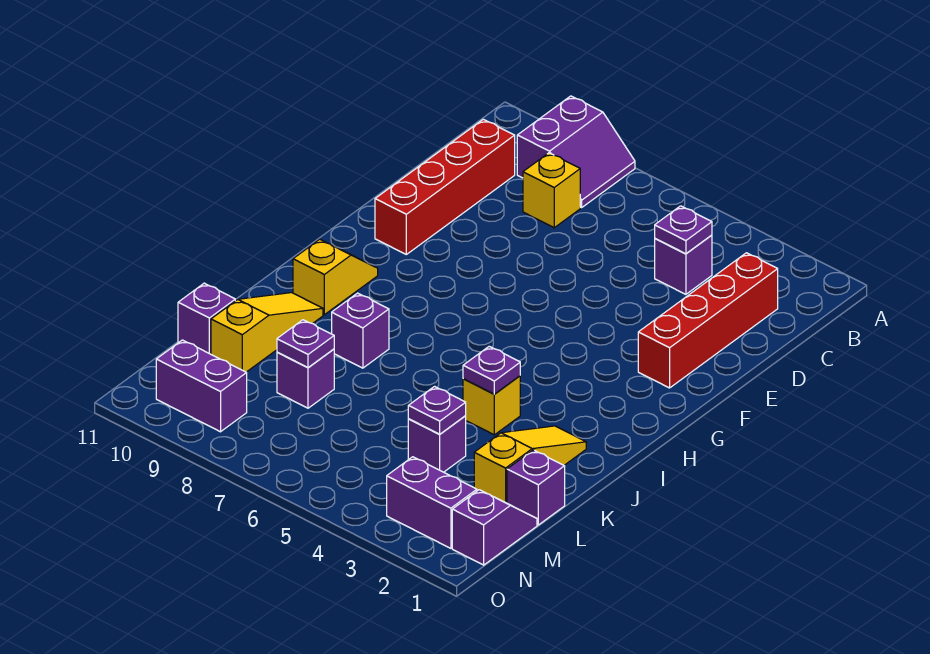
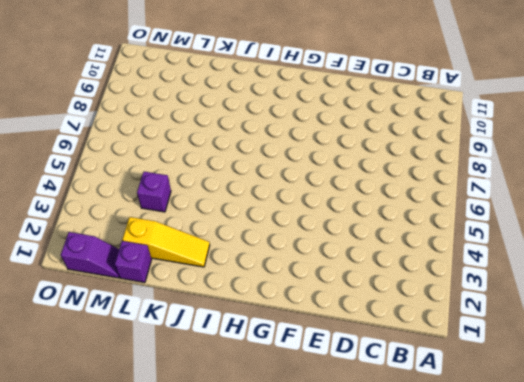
none -> purple slope A8:B9 level 1 top 9
none -> red brick C2:F2 level 1
none -> purple brick C4 level 1

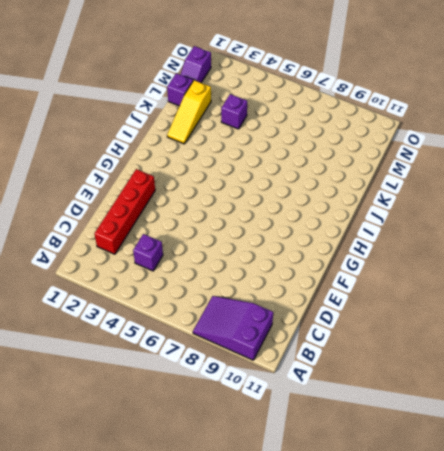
purple slope A8:B10 level 1 top 10 -> purple slope A8:B9 level 1 top 9
none -> yellow brick C8 level 1
none -> red brick C10:F10 level 1
none -> yellow slope H10:I10 level 1 top I

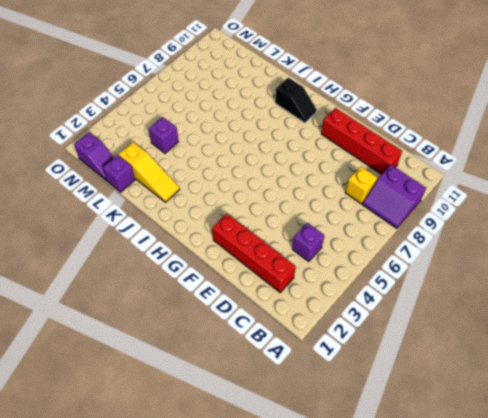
black slope H10:I10 level 1 top I -> yellow slope H10:I10 level 1 top I
none -> yellow brick J4 level 1
none -> purple brick J8 level 1
none -> yellow slope J10:L10 level 1 top L

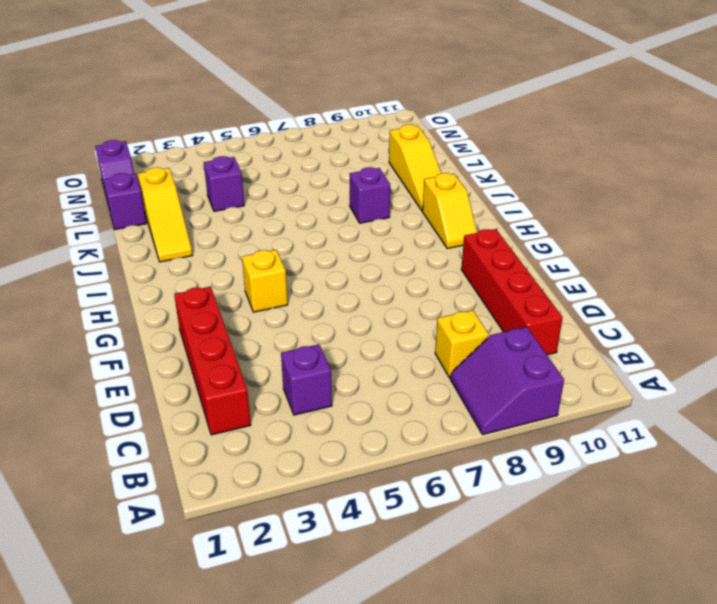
yellow brick G4 level 1 -> yellow brick J4 level 1
none -> purple brick L8 level 1
none -> purple brick L11 level 1
none -> purple brick N2:N3 level 1

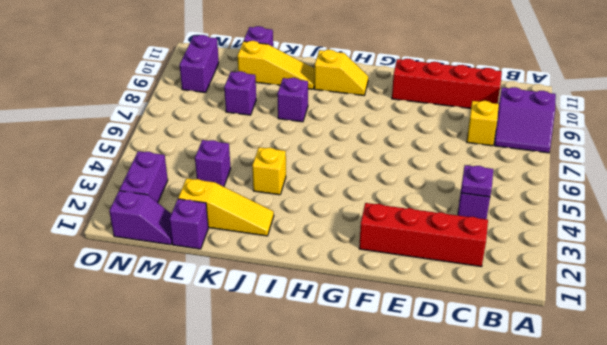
none -> purple plate J4 level 2
none -> purple plate L4 level 2
none -> purple plate L8 level 2

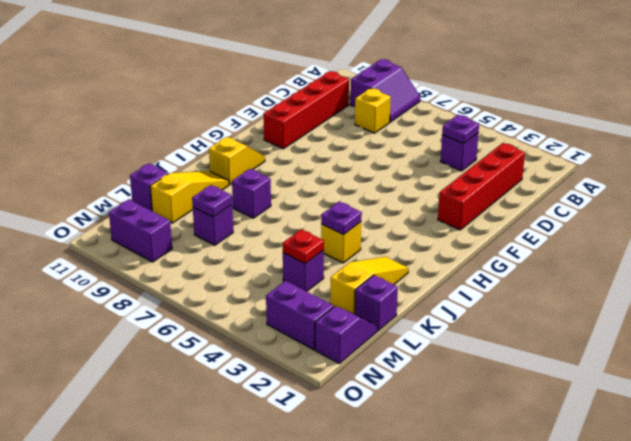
red plate L4 level 2 -> purple plate L4 level 2

